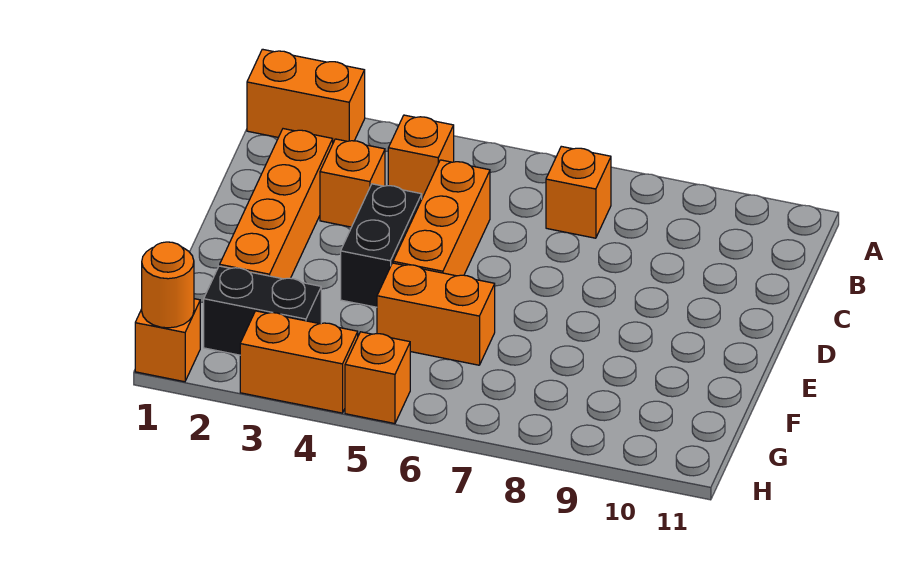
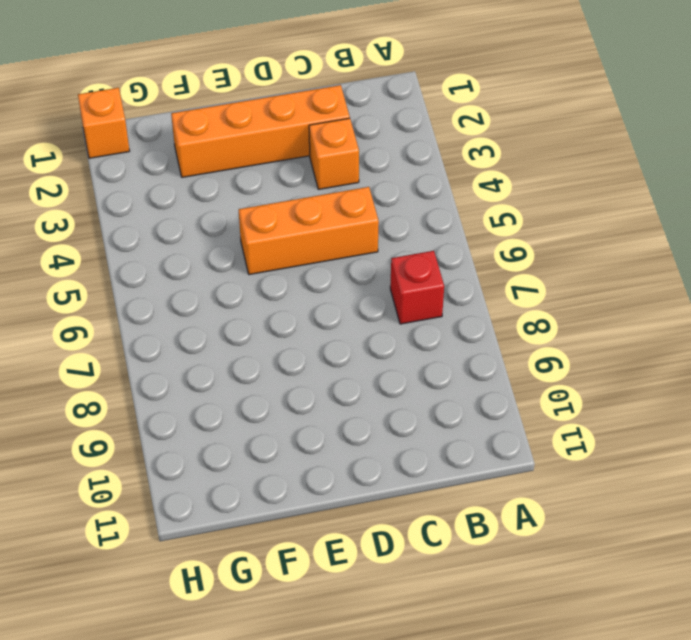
red brick B7 level 1 -> orange brick B7 level 1
none -> orange brick A1:A2 level 1
none -> orange brick B4 level 1
none -> black brick D4:E4 level 1

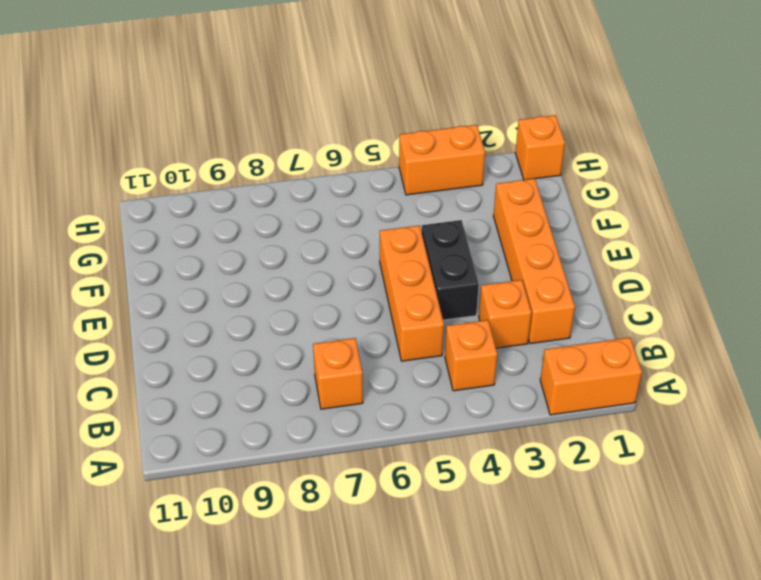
none -> orange brick F5:F6 level 1
none -> black brick G2:G3 level 1
none -> orange brick H5 level 1

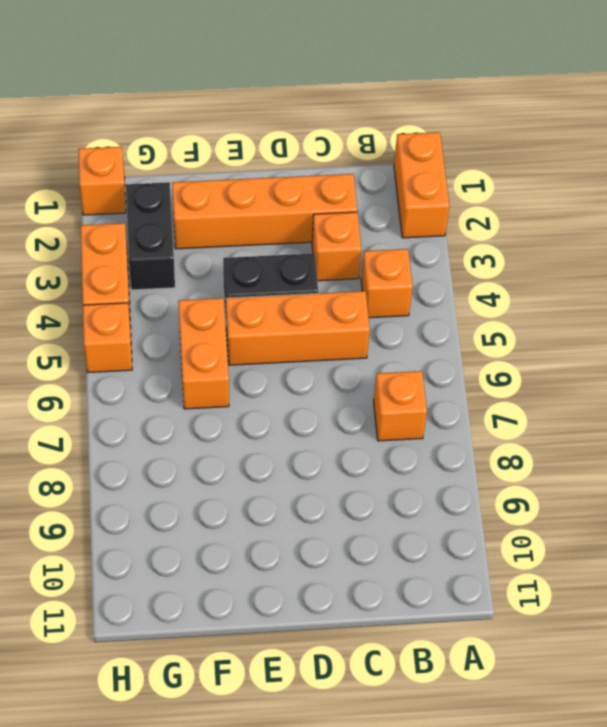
none -> orange round brick H1 level 2

